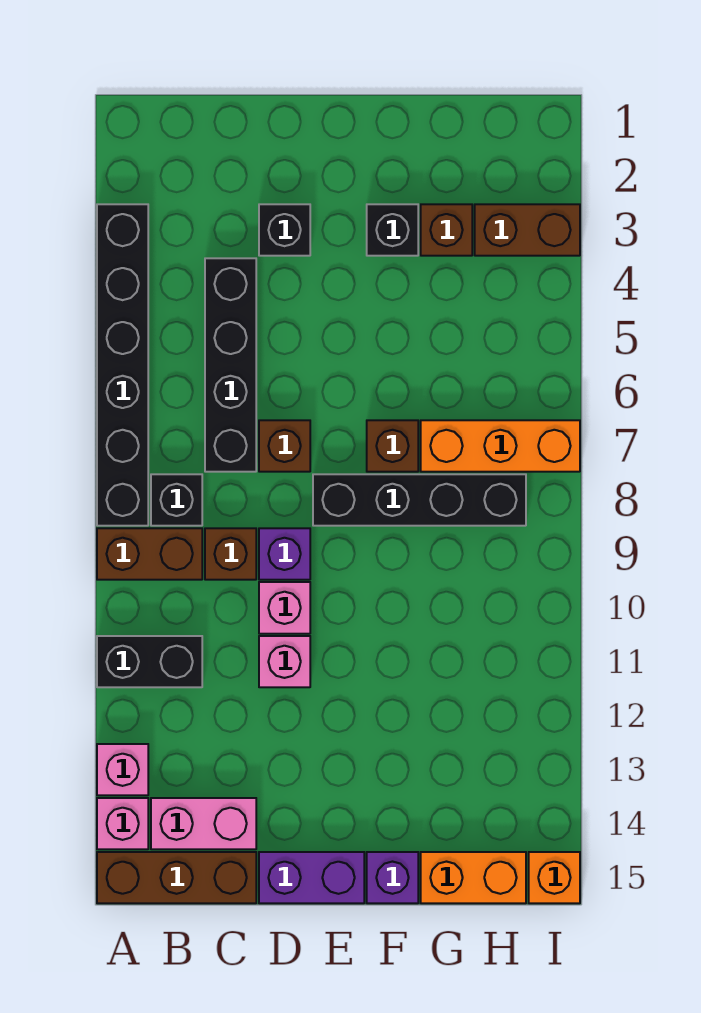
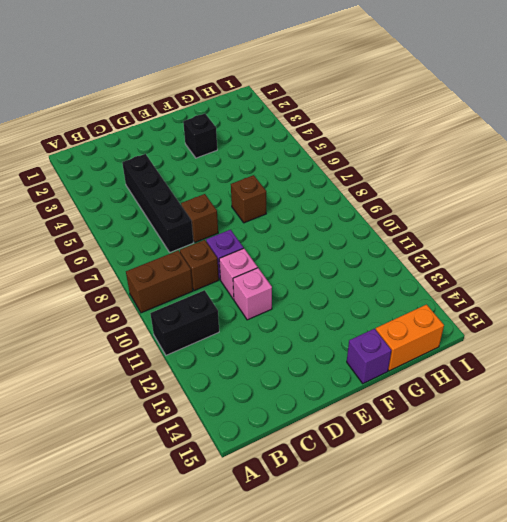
none -> black brick A3:A8 level 1
none -> pink brick A13 level 1
none -> pink brick A14 level 1

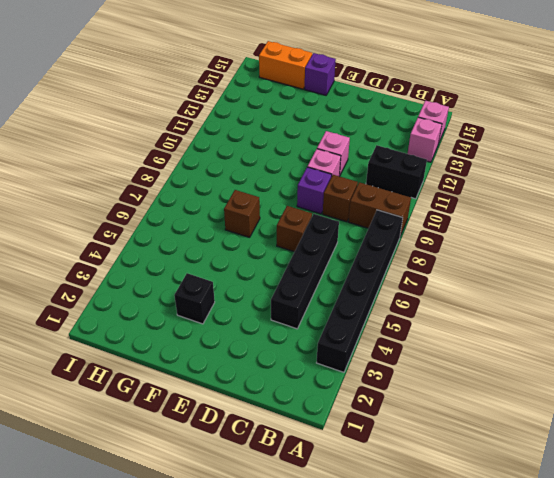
none -> brown brick A15:C15 level 1
none -> black brick B8 level 1
none -> pink brick B14:C14 level 1

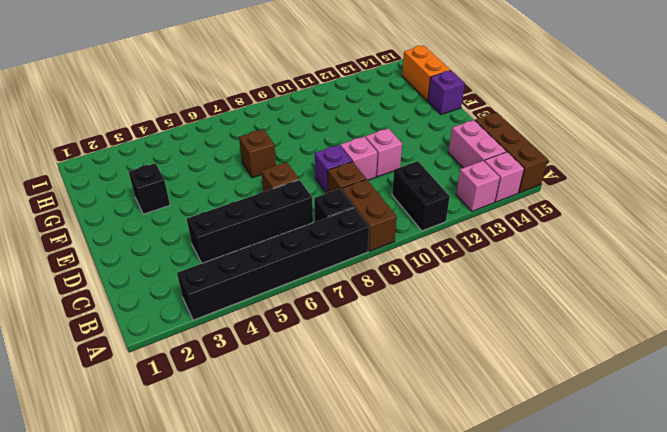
none -> black brick D3 level 1
none -> purple brick D15:E15 level 1
none -> black brick E8:H8 level 1

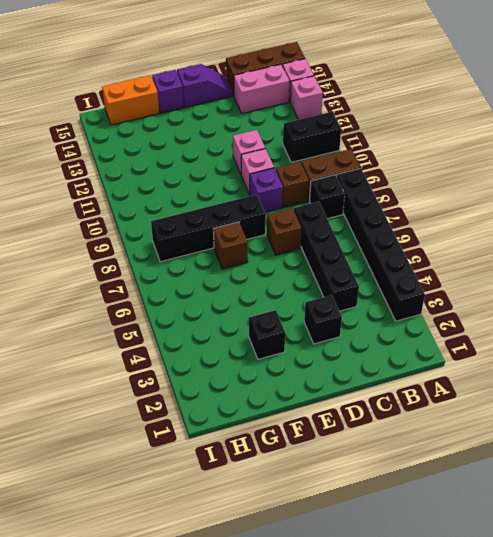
purple slope D15:E15 level 1 top E -> purple brick D15:E15 level 1
none -> brown brick G3 level 1
none -> orange brick G7:I7 level 1
none -> brown brick H3:I3 level 1

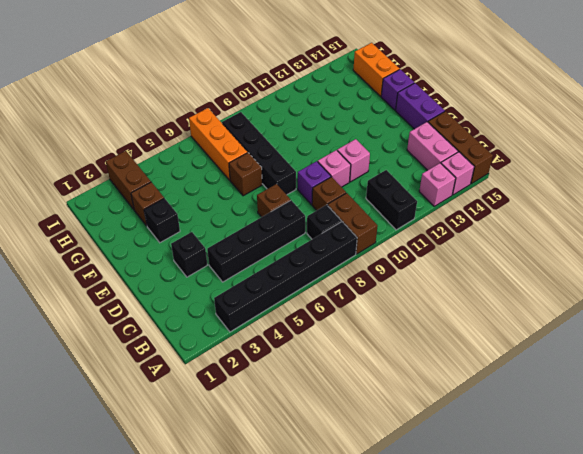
none -> orange brick I15 level 1

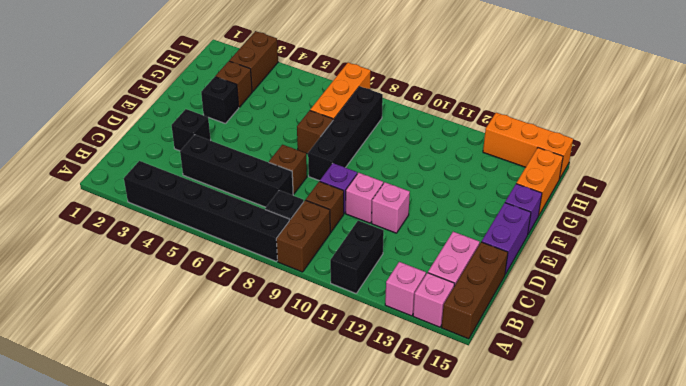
orange brick I13:I15 level 1 -> orange brick I15 level 1

